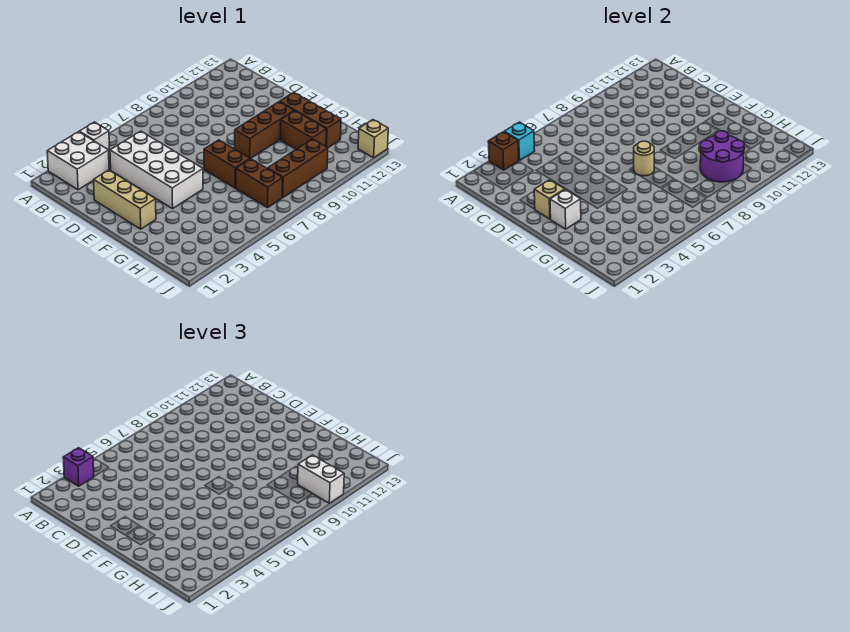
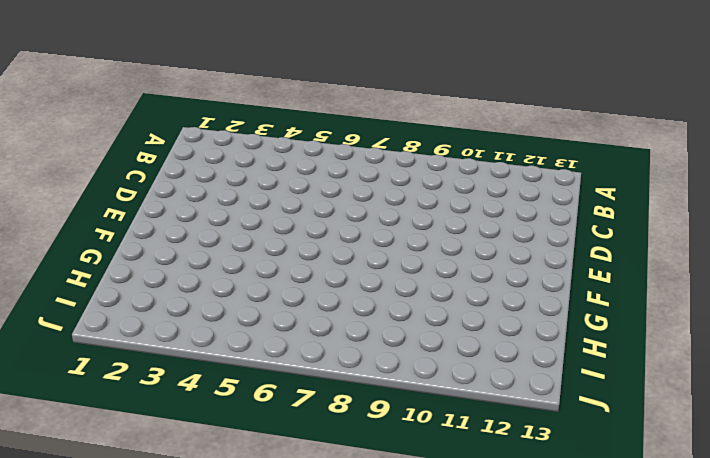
none -> white brick A2:B3 level 1
none -> white brick A4 level 1
none -> white brick C4:F5 level 1

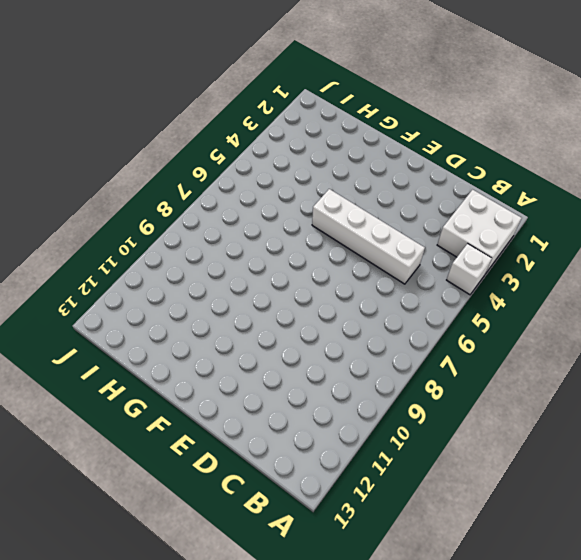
white brick C5:F5 level 1 -> white brick C4:F5 level 1
none -> tan brick D2:F2 level 1
none -> brown brick F7:G7 level 1
none -> brown brick F9:F11 level 1

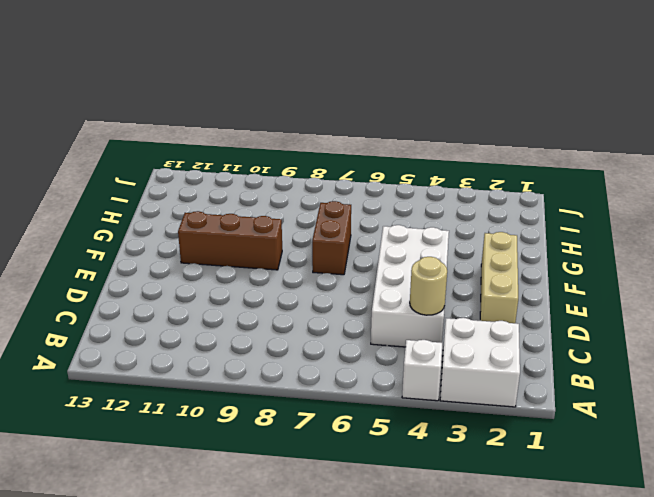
tan round brick C4 level 2 -> tan round brick F7 level 2
none -> brown brick F12:H12 level 1
none -> brown brick G11:H11 level 1
none -> brown brick H7:I7 level 1

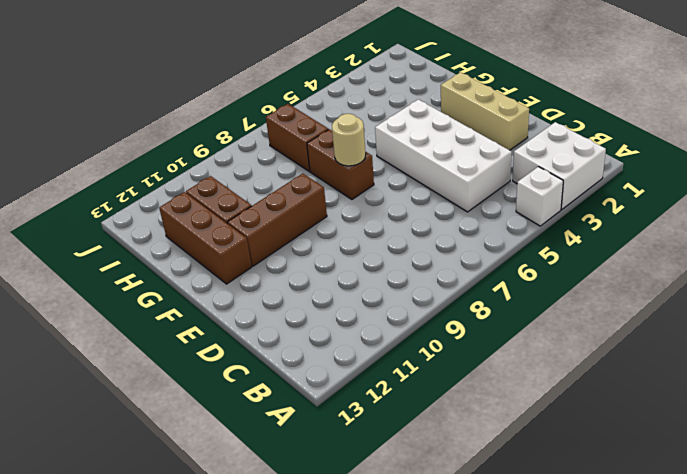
none -> brown brick I8:I10 level 1
none -> tan brick J13 level 1
none -> brown brick A3 level 2

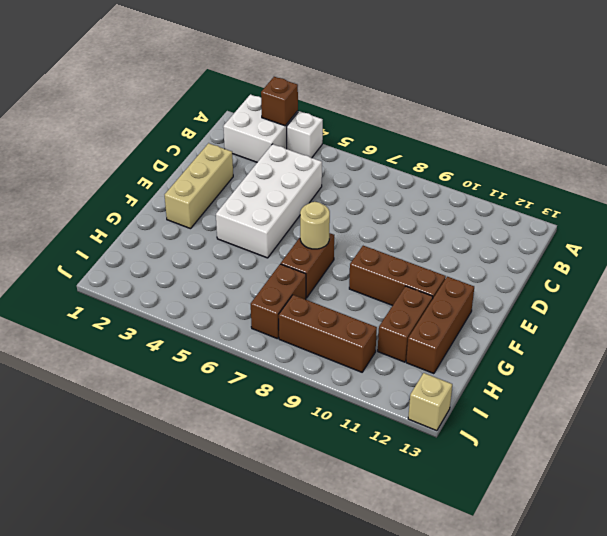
none -> cyan brick A4 level 2
none -> tan brick E2 level 2
none -> white brick F2 level 2

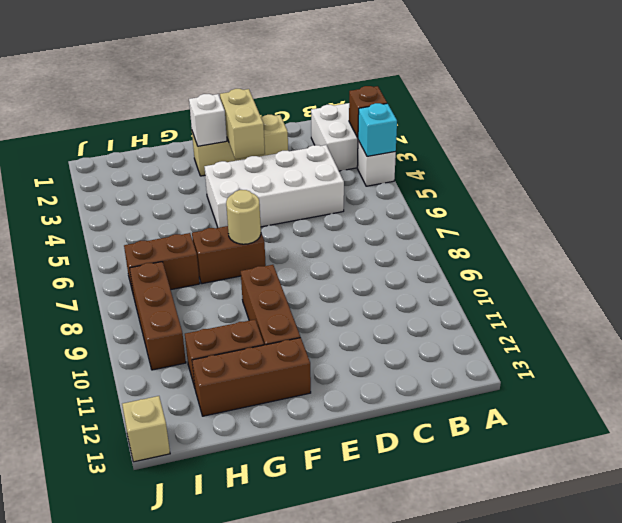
tan brick E2:E3 level 2 -> tan brick E2 level 2
none -> purple round brick H9:I10 level 2
none -> purple brick A3 level 3
none -> white brick I10:J10 level 3

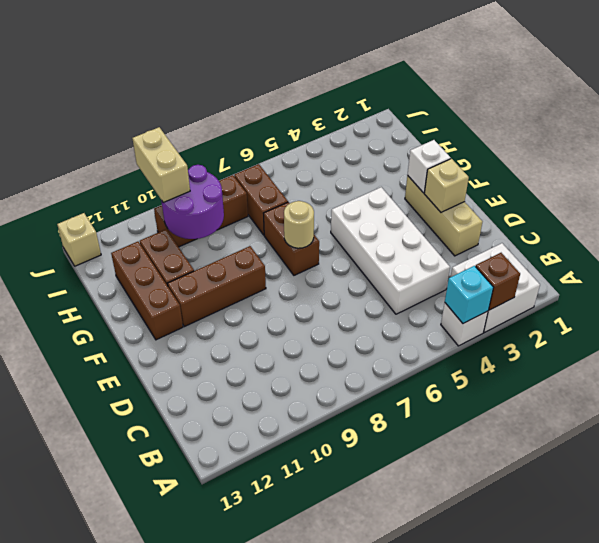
tan brick I10:J10 level 3 -> white brick I10:J10 level 3
none -> purple brick A3 level 3

